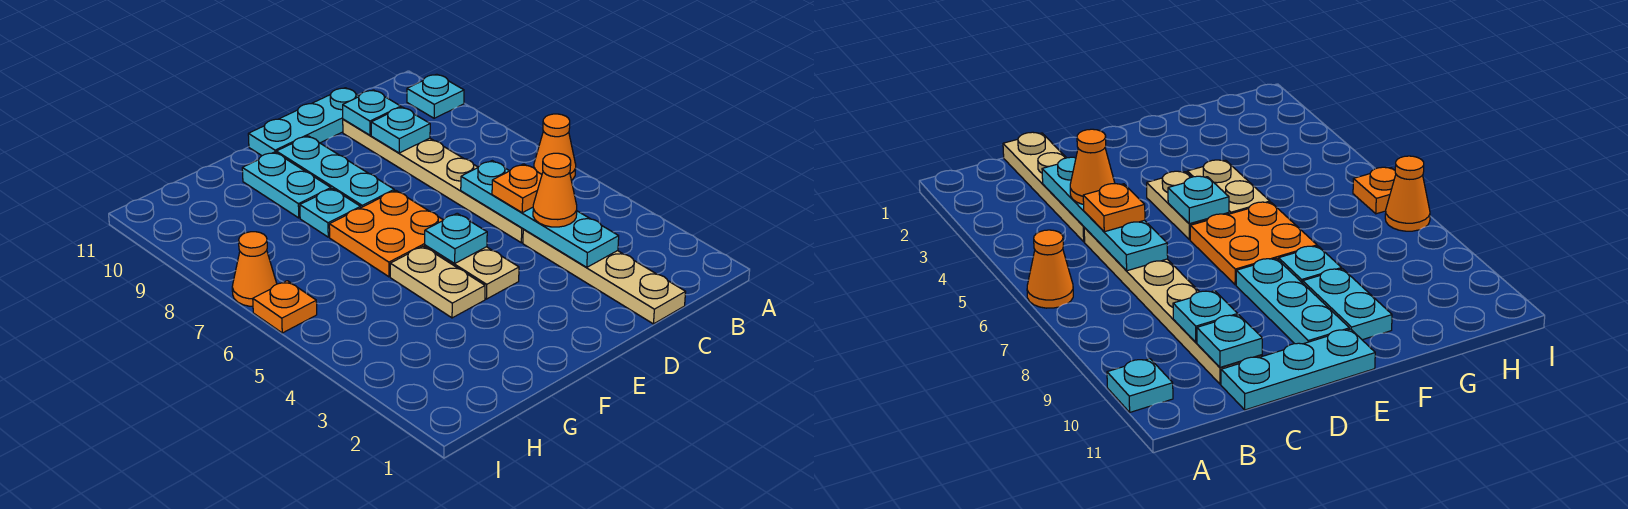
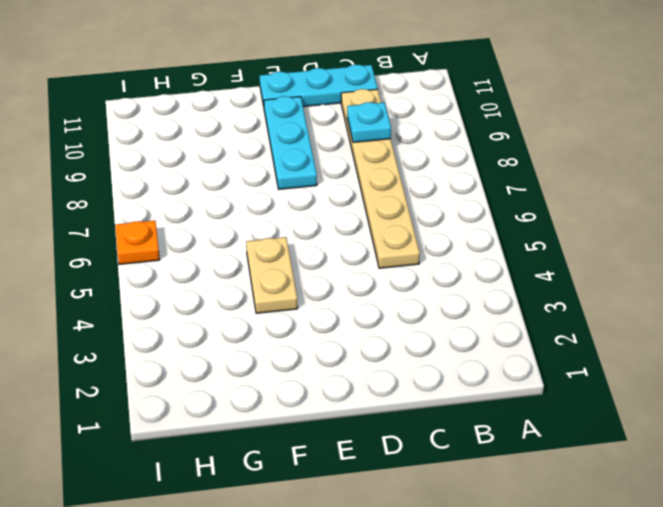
none -> orange cone A6 level 1
none -> cyan plate A10 level 1
none -> tan plate C1:C4 level 1

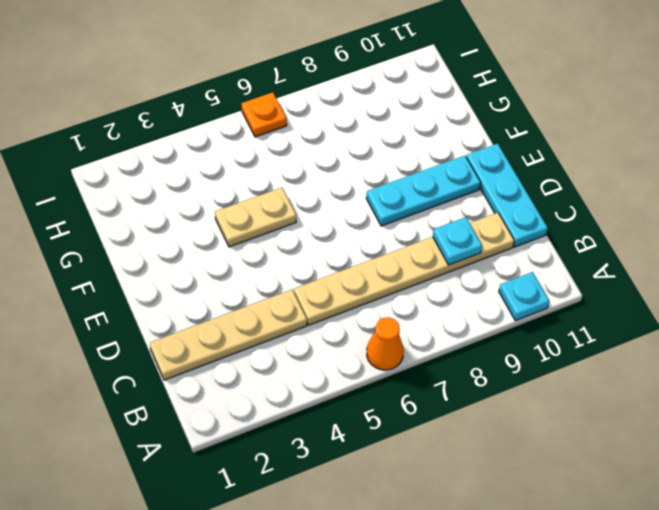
none -> tan plate E4:E5 level 1
none -> orange plate E6:F7 level 1
none -> cyan plate F8 level 1

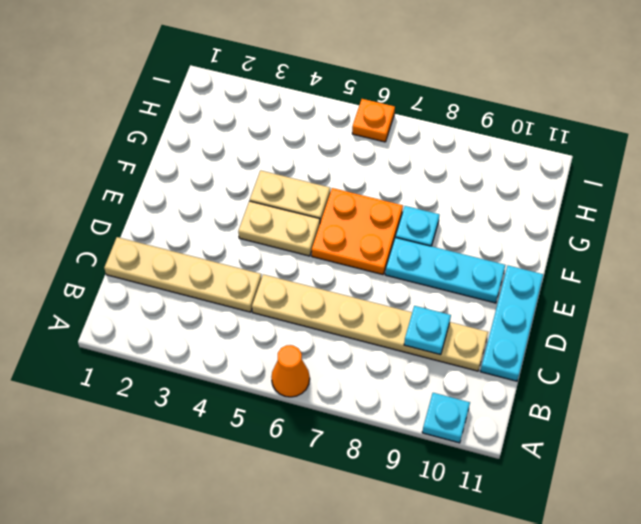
none -> cyan plate F9:F10 level 1
none -> orange cone I7 level 1
none -> cyan plate C3:C6 level 2

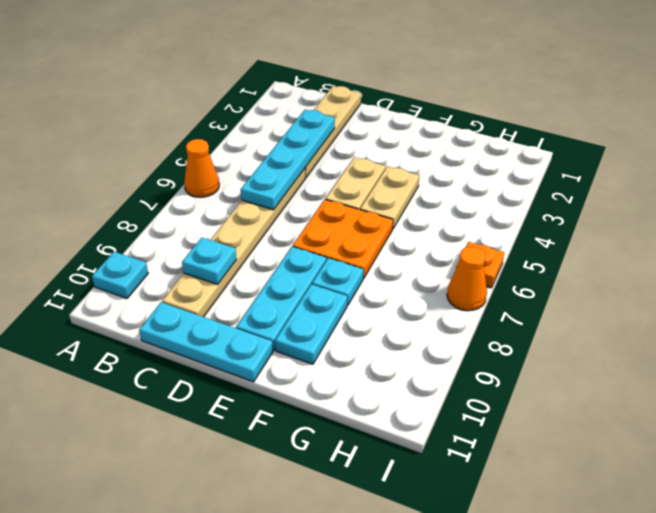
none -> cyan plate C10 level 2
none -> cyan plate E5 level 2
none -> orange cone C4 level 3

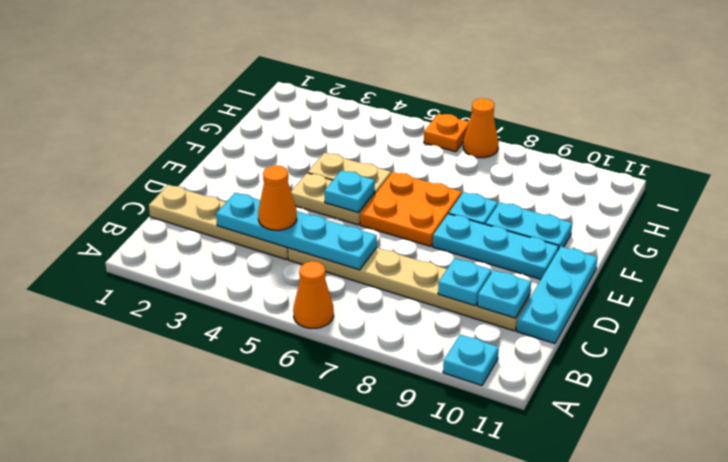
none -> orange plate C5 level 3

